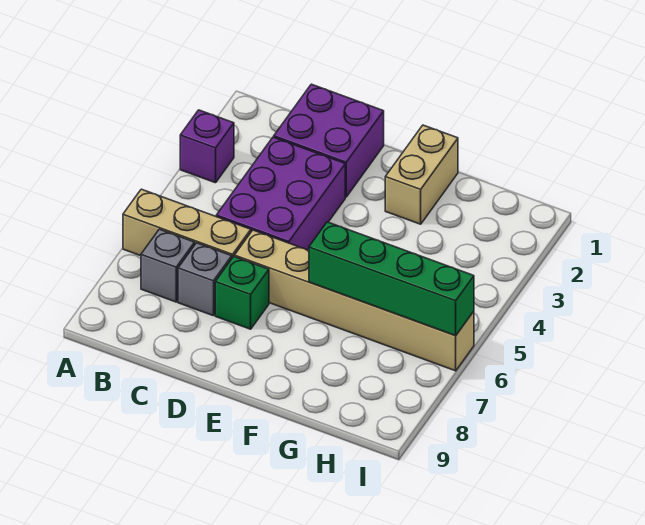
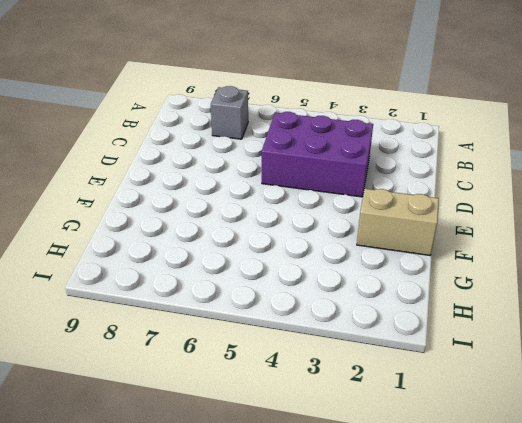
none -> purple brick A3 level 1
none -> tan brick A6:C6 level 1

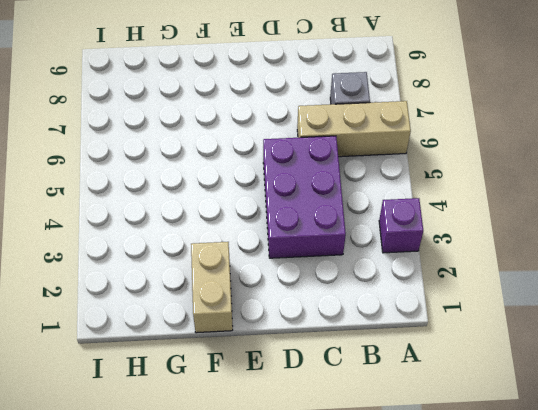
none -> purple brick C1:D2 level 1
none -> grey brick C7 level 1

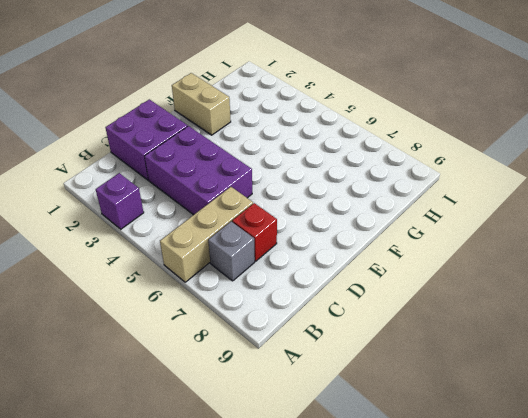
red brick C7 level 1 -> grey brick C7 level 1
none -> tan brick D6:I6 level 1
none -> green brick D7 level 1

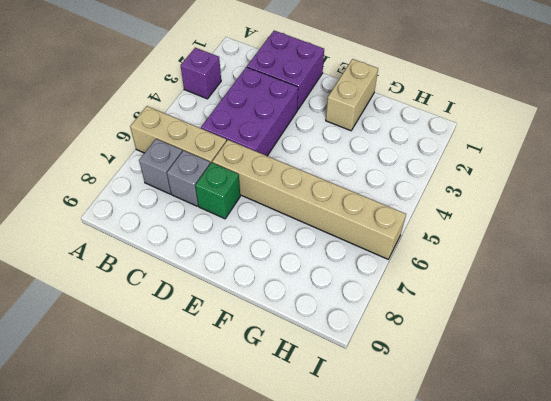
none -> green brick F6:I6 level 2

